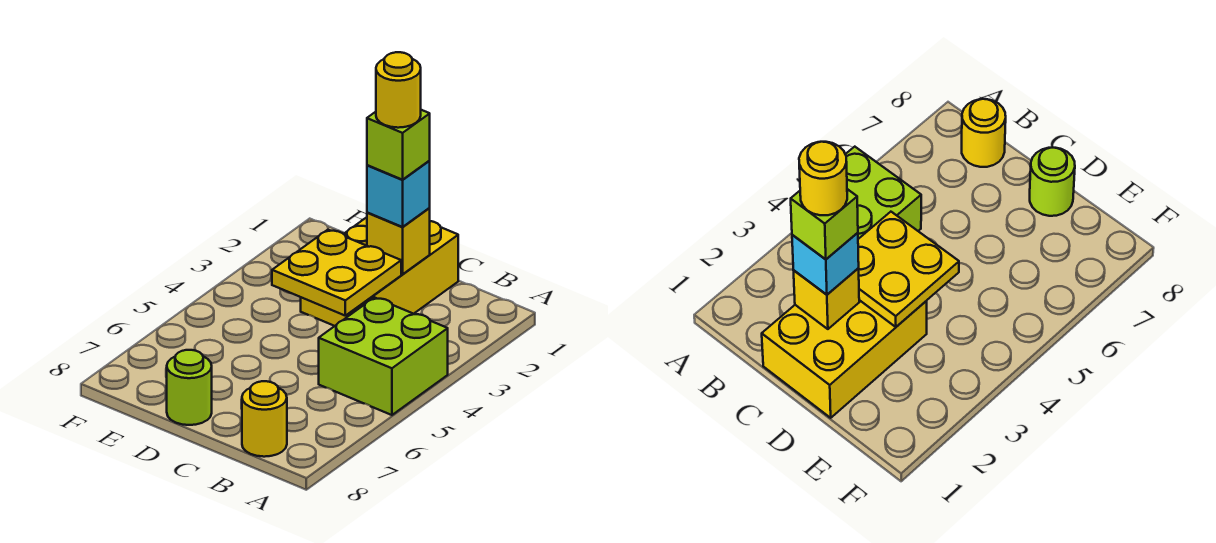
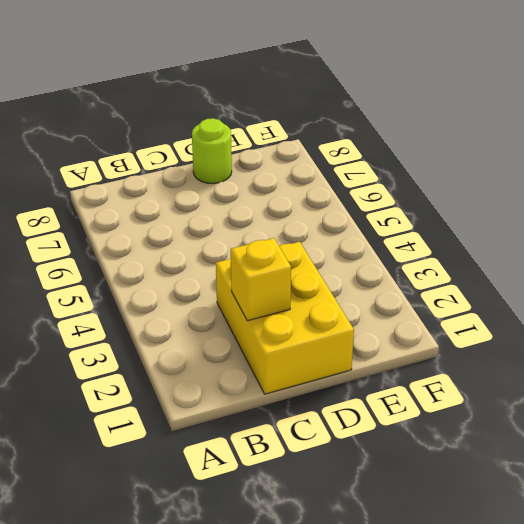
none -> lime brick A4:B5 level 1
none -> yellow round brick B8 level 1

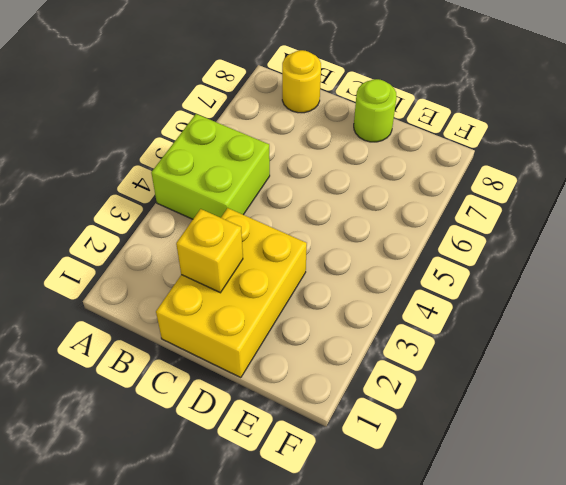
none -> yellow plate C3:D4 level 2
none -> cyan brick C2 level 3

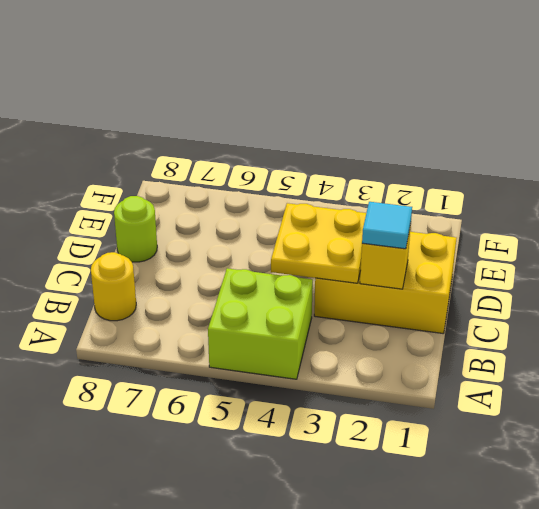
cyan tile C2 level 3 -> cyan brick C2 level 3
none -> lime brick C2 level 4
none -> yellow round brick C2 level 5

